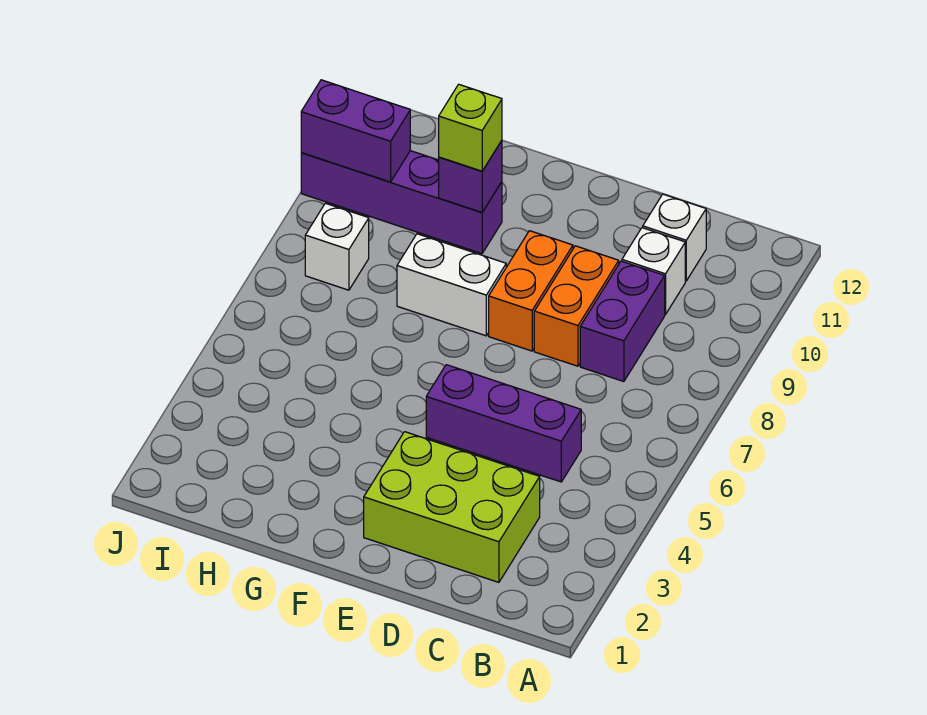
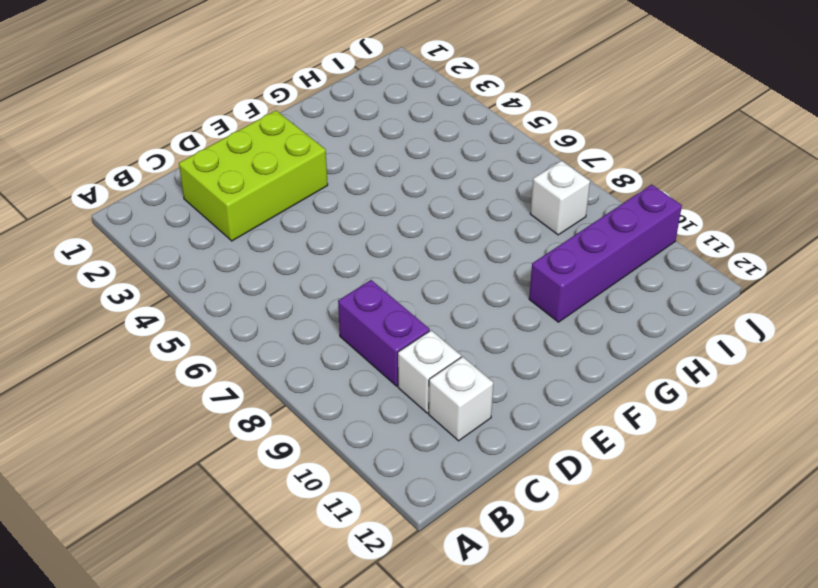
none -> purple brick C5:E5 level 1
none -> orange brick D8:D9 level 1
none -> orange brick E8:E9 level 1

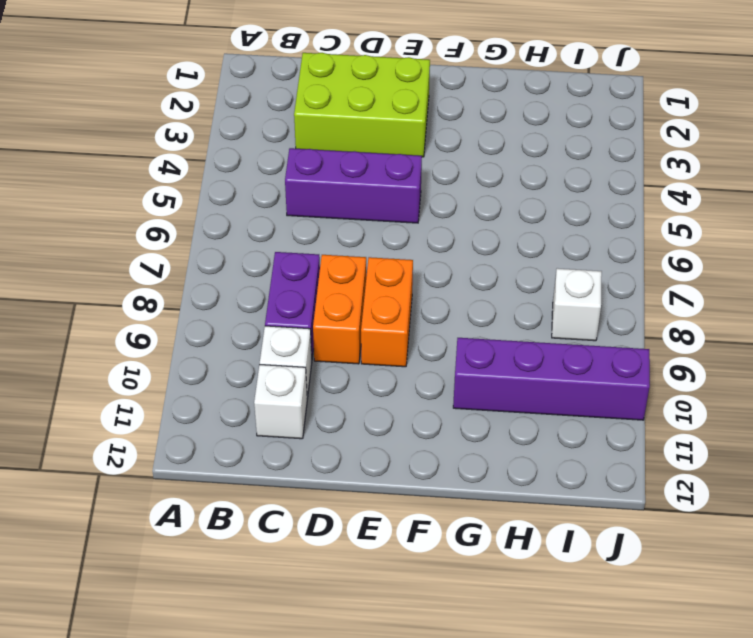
none -> white brick F8:G8 level 1
none -> purple brick G10 level 2
none -> purple brick I10:J10 level 2

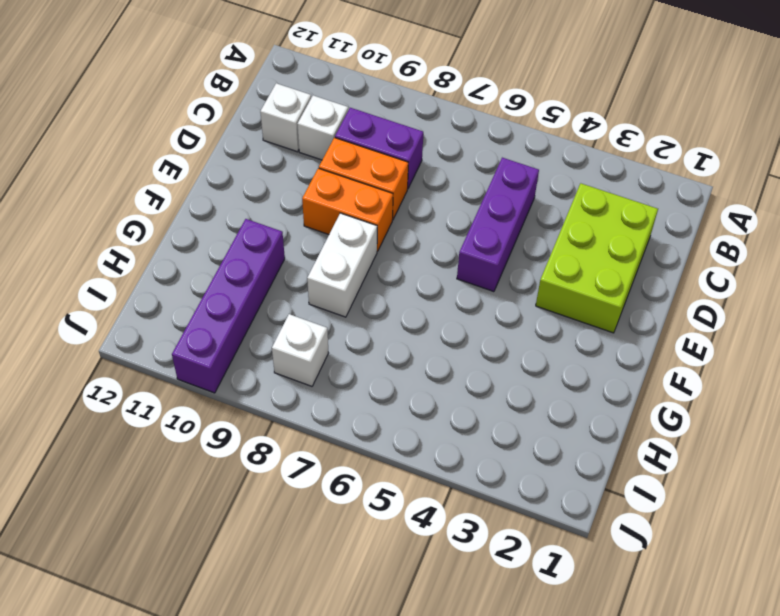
none -> purple brick G10 level 2
none -> purple brick I10:J10 level 2
none -> lime brick G10 level 3

